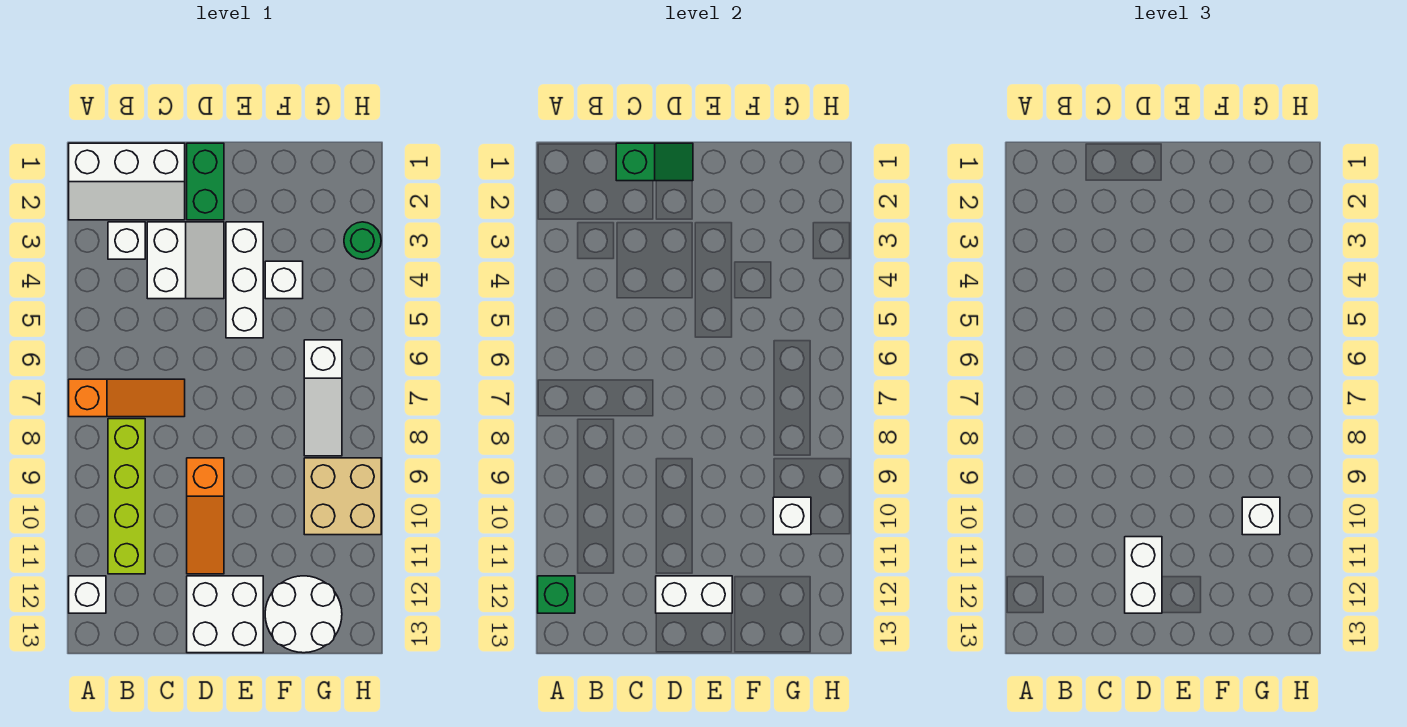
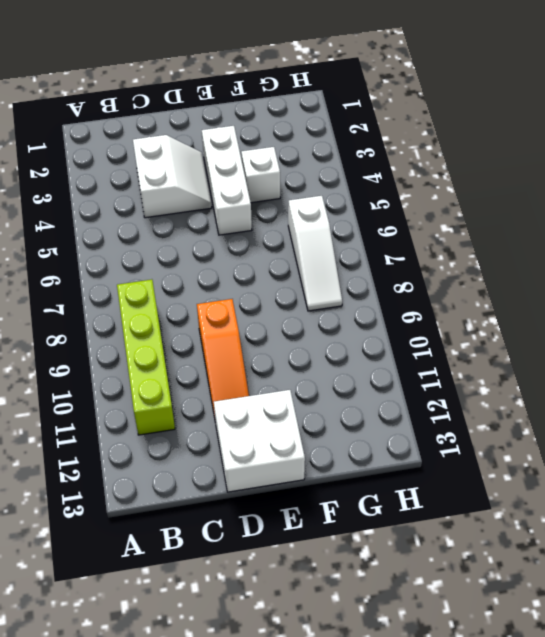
none -> white slope A1:C2 level 1 top 1
none -> orange slope A7:C7 level 1 top A
none -> white brick A12 level 1

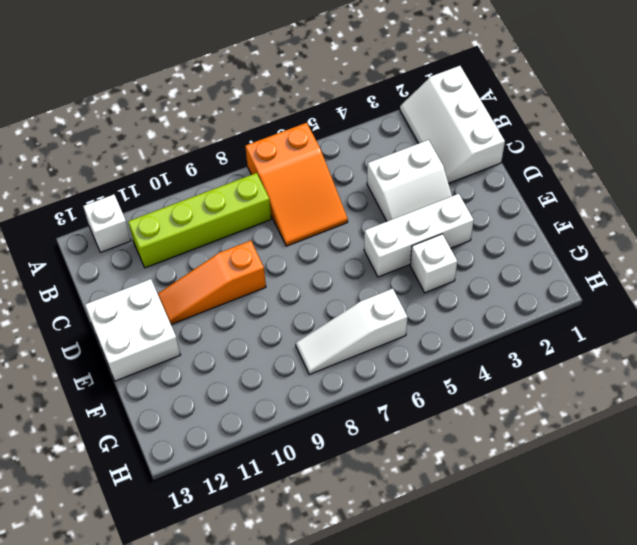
orange slope A6:C7 level 1 top A -> orange slope A7:C7 level 1 top A
none -> white brick B3 level 1
none -> green brick D1:D2 level 1
none -> white round brick F12:G13 level 1

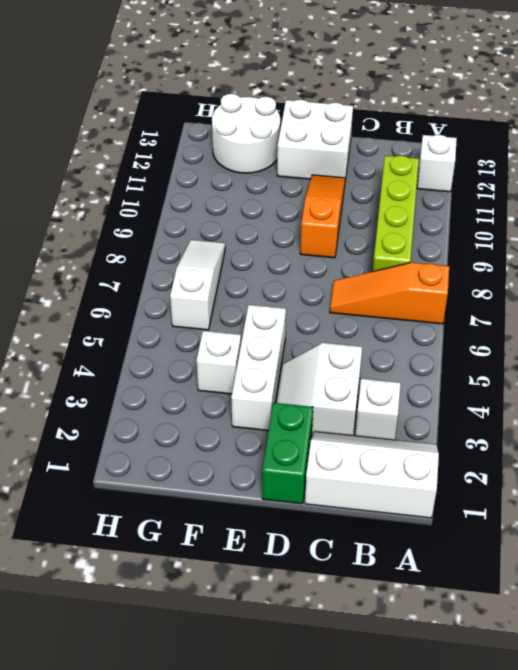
none -> tan brick G9:H10 level 1
none -> green round brick H3 level 1
none -> green brick A12 level 2

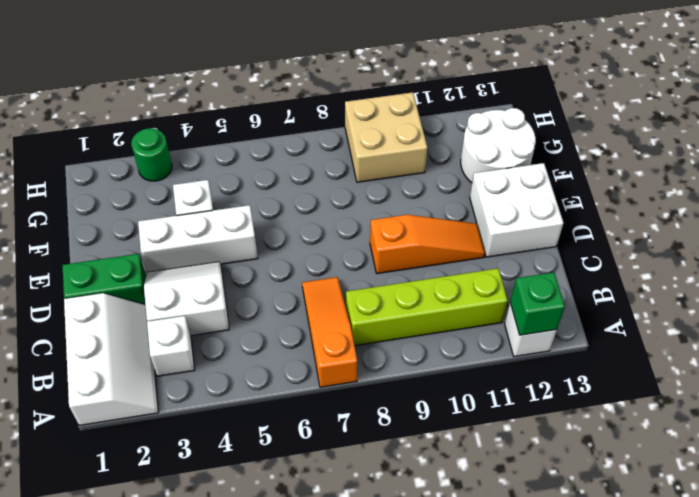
none -> white slope G6:G8 level 1 top 6
none -> green slope C1:D1 level 2 top C
none -> white brick D12:E12 level 2

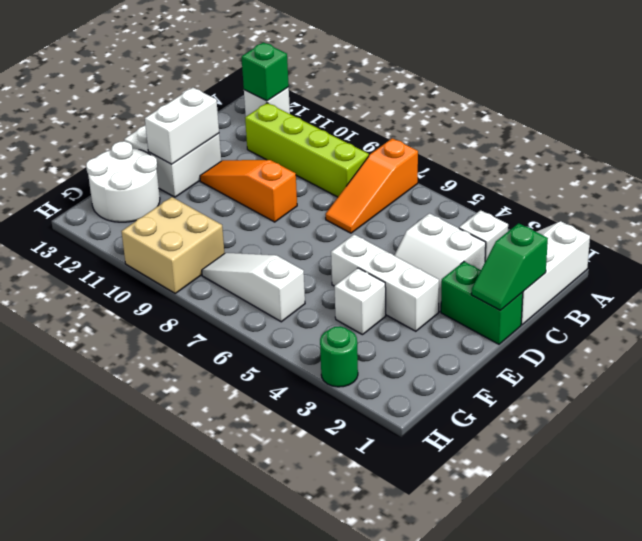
none -> white brick G10 level 2
none -> white brick D11:D12 level 3
none -> white brick G10 level 3

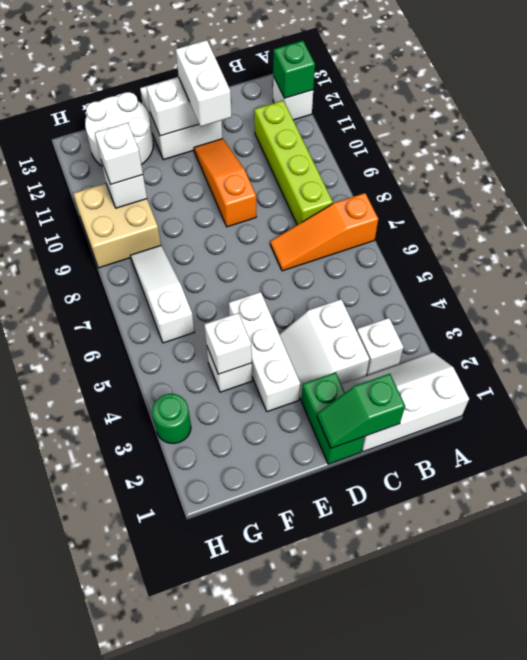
white brick F4 level 2 -> none

